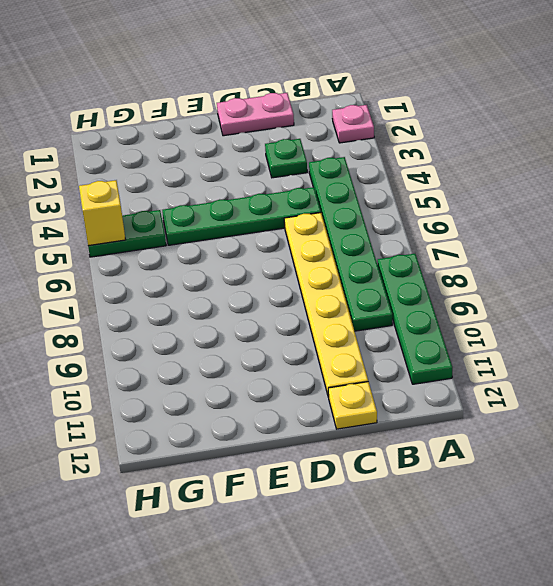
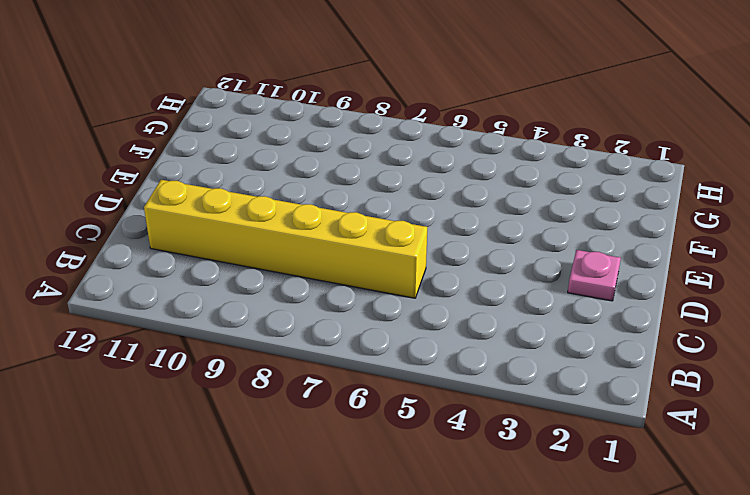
yellow brick C6:C11 level 1 -> yellow plate C6:C11 level 1
pink plate D2 level 1 -> pink plate A2 level 1
none -> green plate A8:A11 level 1
none -> green plate B4:B9 level 1

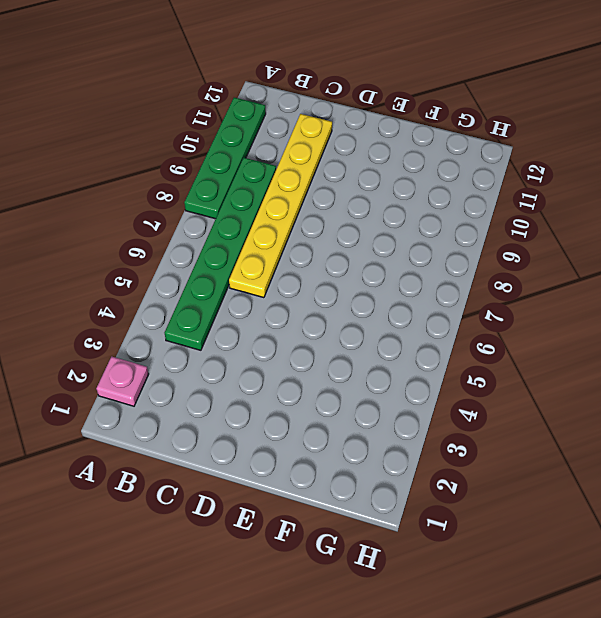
none -> pink plate C1:D1 level 1
none -> green plate C3 level 1

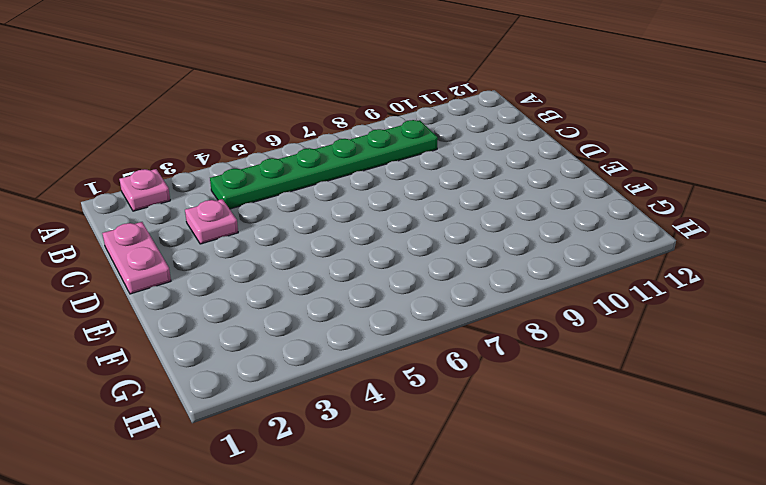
pink plate C3 level 1 -> green plate C3 level 1
none -> green plate A8:A11 level 1
none -> green plate C5:F5 level 1

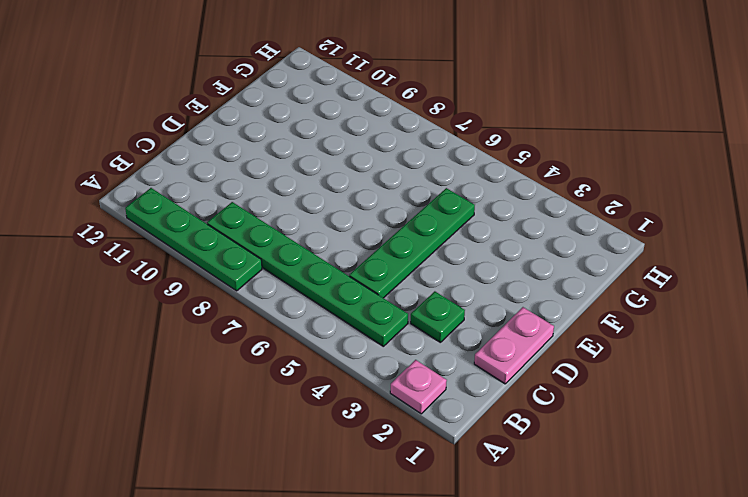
none -> yellow plate C6:C11 level 1
none -> yellow plate C12 level 1

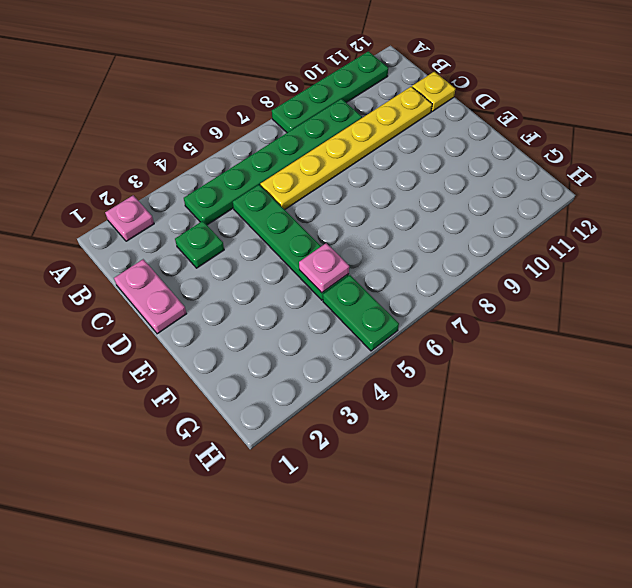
pink plate F5 level 2 -> none
none -> yellow brick H5 level 2

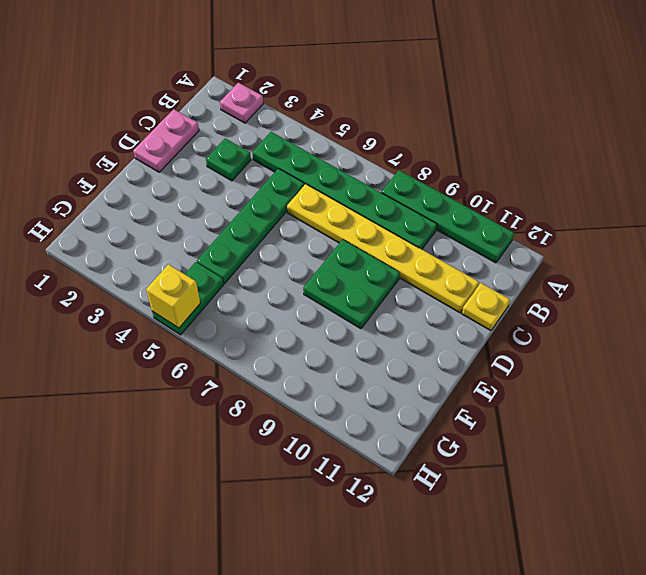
green plate D8:E9 level 1 -> none

